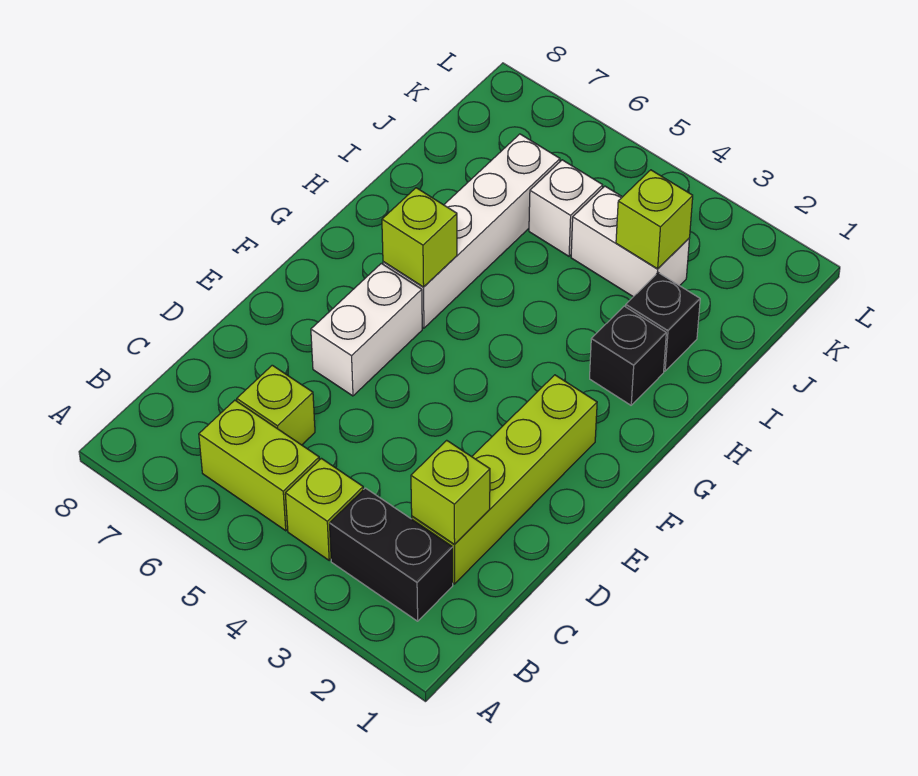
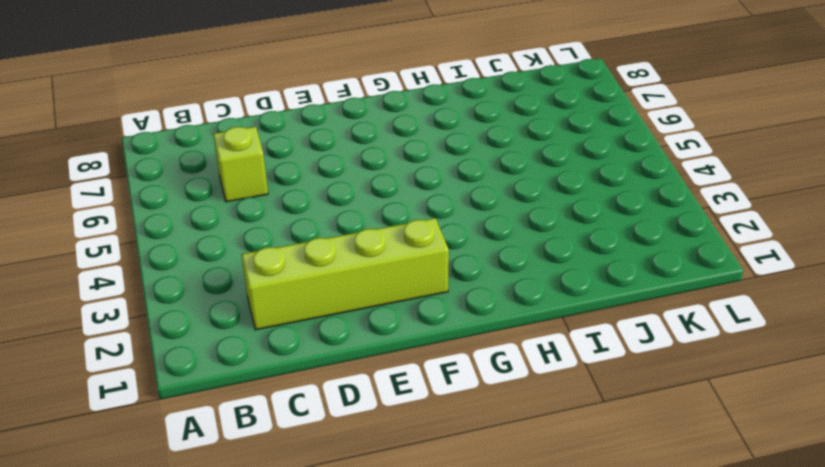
none -> black brick B2:B3 level 1
none -> lime brick B4 level 1
none -> lime brick B5:B6 level 1

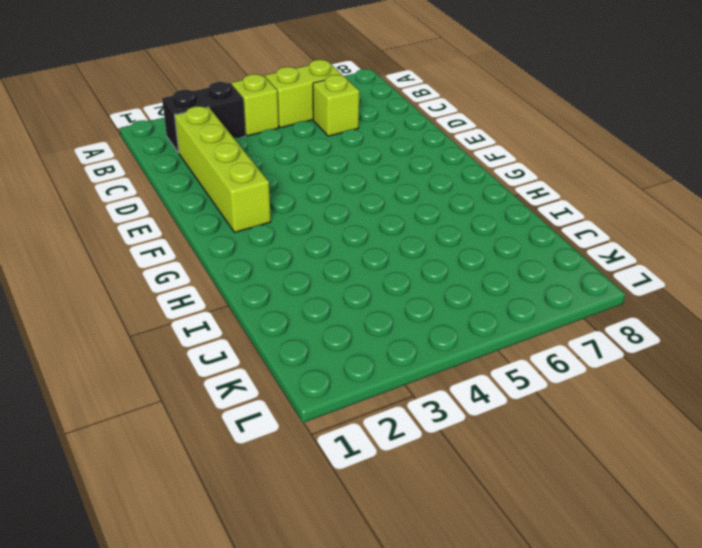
none -> white brick E6:F6 level 1
none -> white brick G6:J6 level 1
none -> black brick H2 level 1

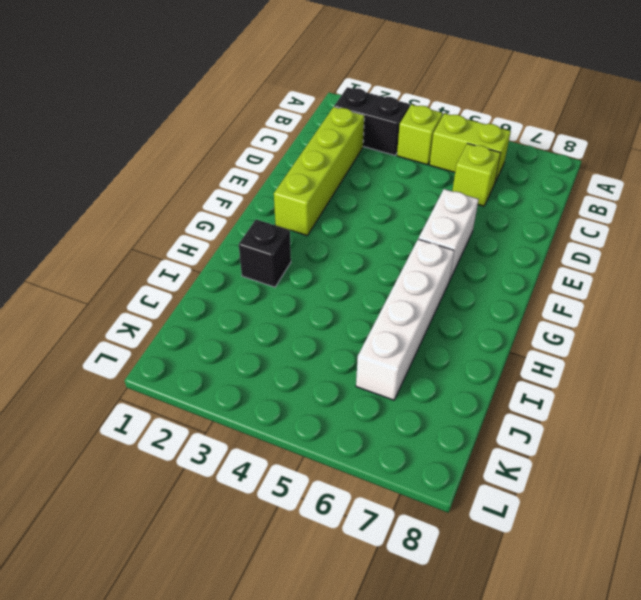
none -> black brick I2 level 1
none -> white brick J3:J4 level 1
none -> white brick J5 level 1

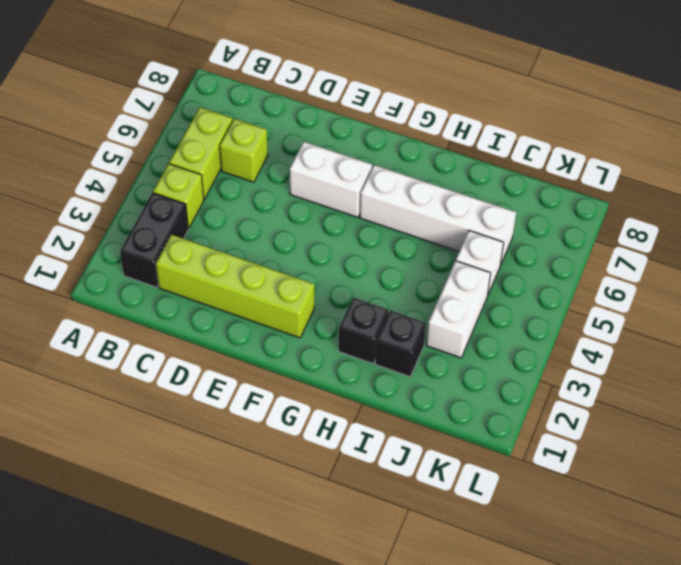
none -> lime brick C2 level 2
none -> lime brick G6 level 2
none -> lime brick J3 level 2

